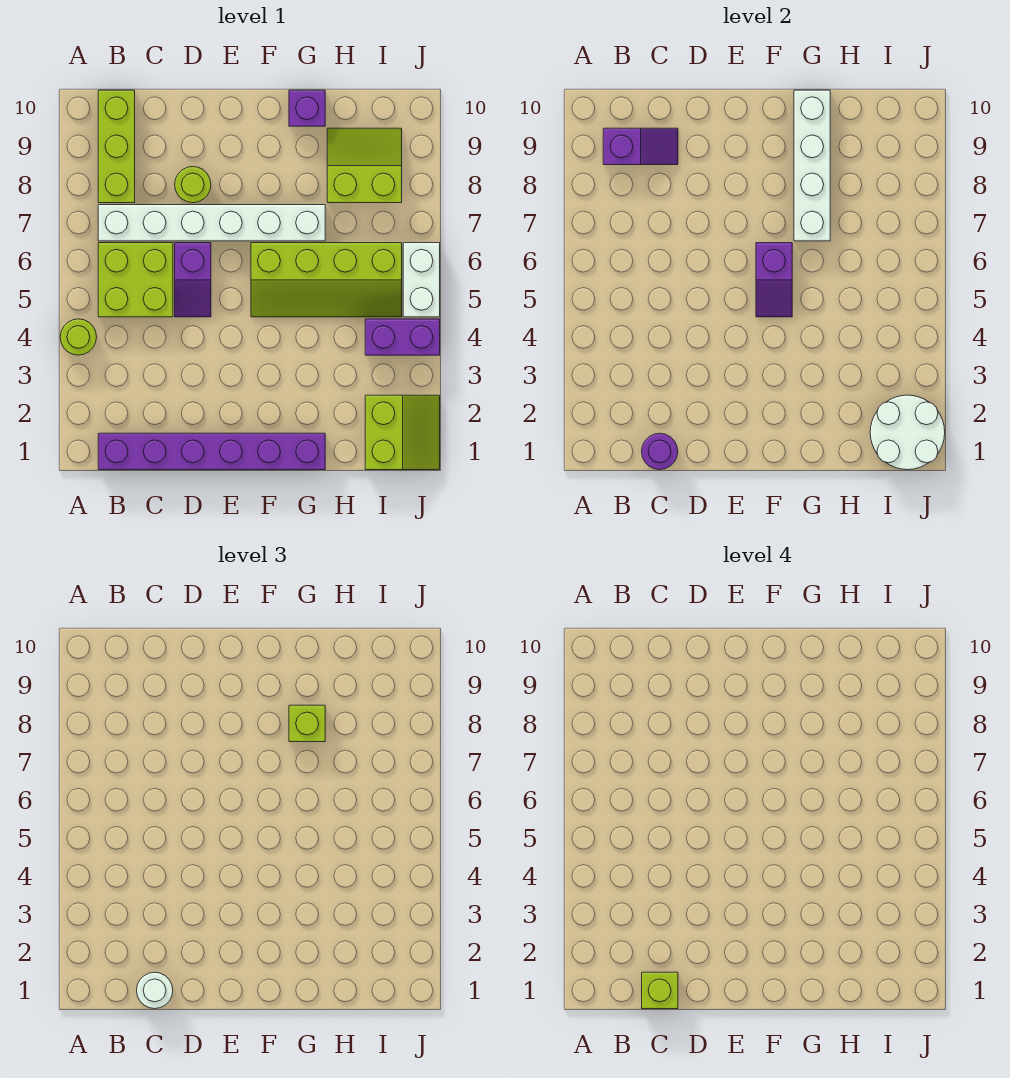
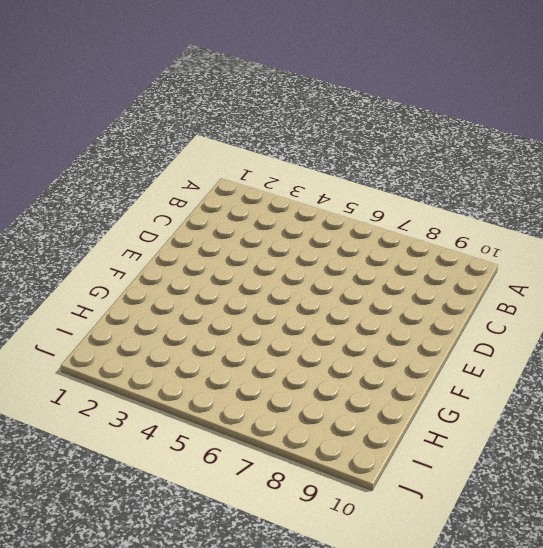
none -> lime round brick A4 level 1
none -> purple brick B1:G1 level 1
none -> lime brick B5:C6 level 1

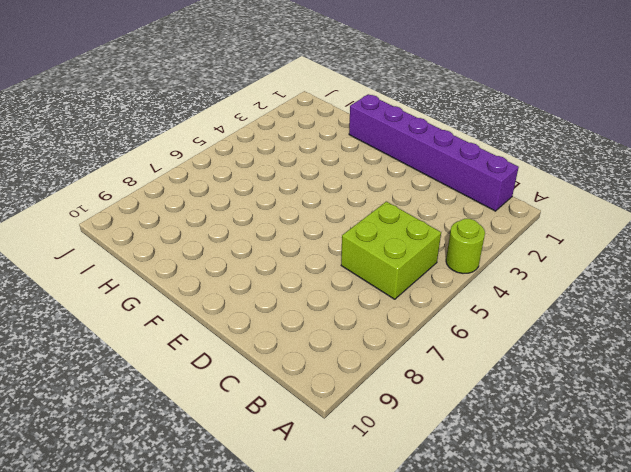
none -> white brick B7:G7 level 1
none -> lime brick B8:B10 level 1
none -> purple slope D5:D6 level 1 top 6

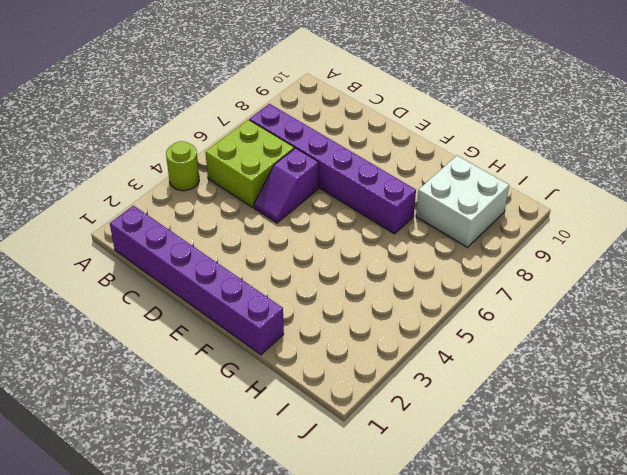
purple brick B7:G7 level 1 -> white brick B7:G7 level 1
white brick H8:I9 level 1 -> lime slope H8:I9 level 1 top 8
none -> lime brick B8:B10 level 1
none -> lime round brick D8 level 1
none -> lime slope F5:I6 level 1 top 6

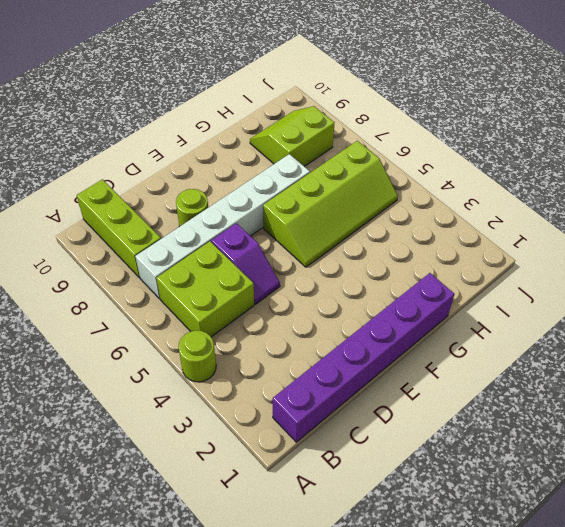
none -> purple brick G10 level 1
none -> lime slope I1:J2 level 1 top I
none -> purple brick I4:J4 level 1

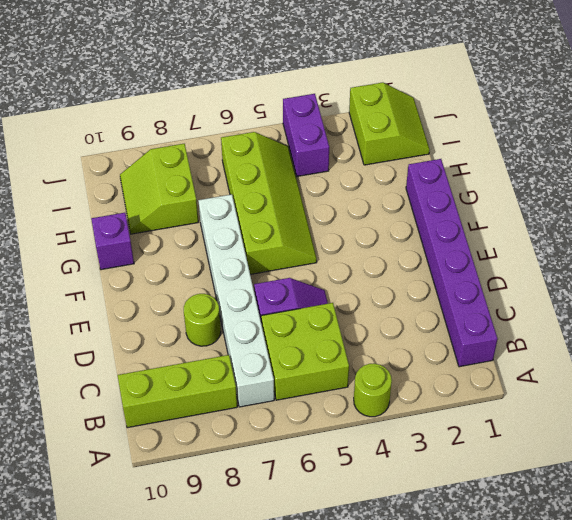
lime slope I1:J2 level 1 top 2 -> lime slope I1:J2 level 1 top I
none -> white brick J5:J6 level 1
none -> purple slope B9:C9 level 2 top B
none -> purple round brick C1 level 2

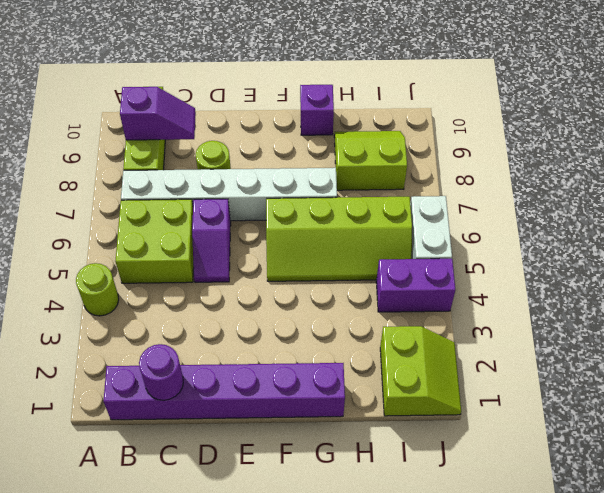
none -> purple slope F5:F6 level 2 top 6
none -> white brick G7:G10 level 2
none -> white round brick I1:J2 level 2

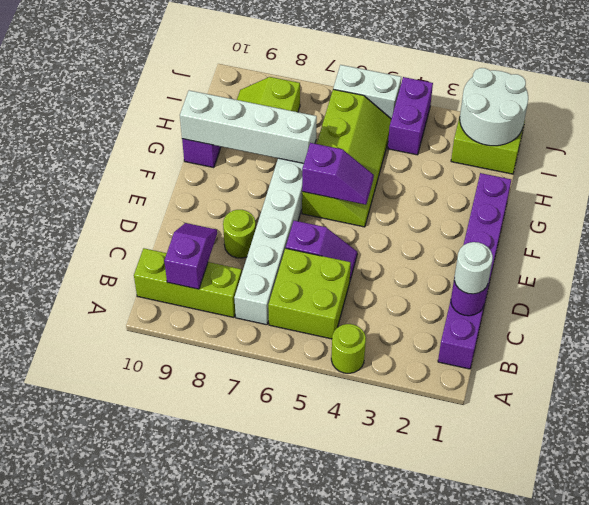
none -> lime brick G8 level 3
none -> lime brick C1 level 4

